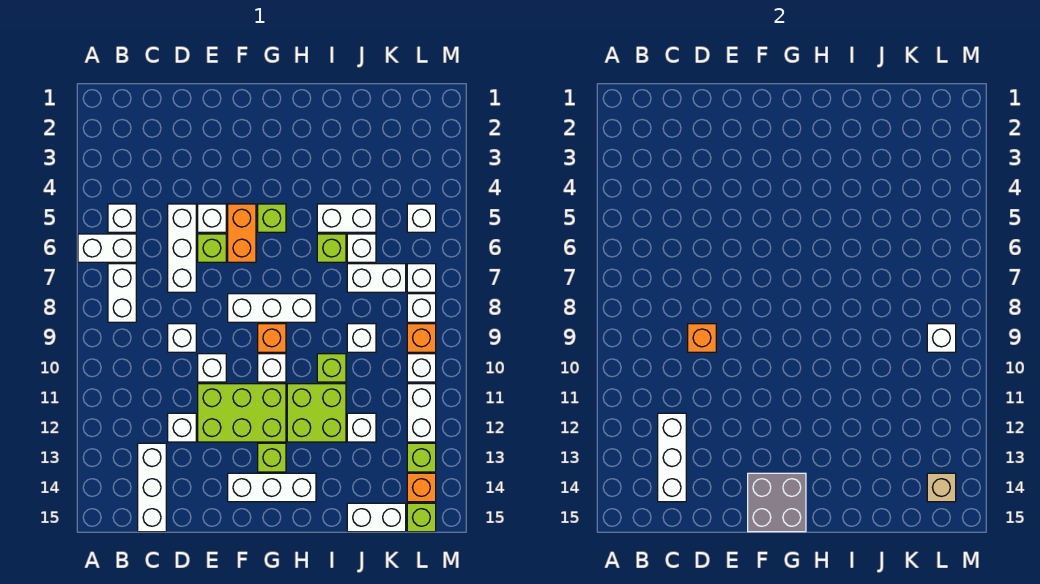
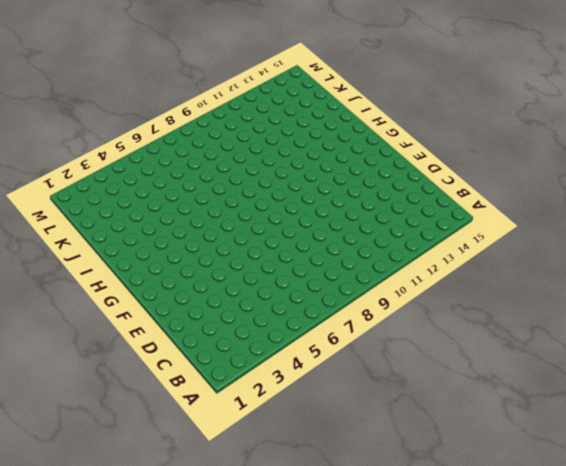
none -> white brick A6:B6 level 1
none -> white brick B5 level 1
none -> white brick B7:B8 level 1
none -> white brick C13:C15 level 1

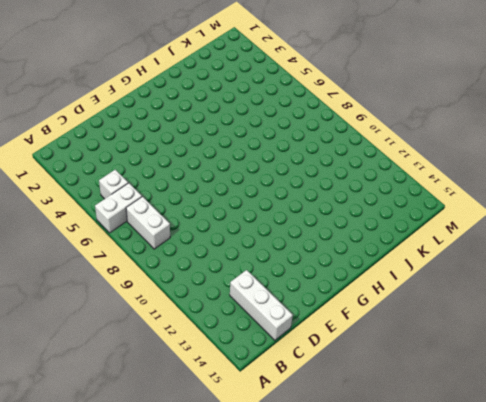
none -> white brick D5:D7 level 1
none -> white brick D9 level 1
none -> white brick D12 level 1
none -> white brick E5 level 1

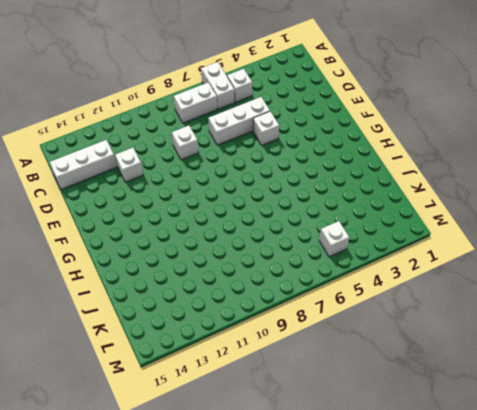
none -> lime brick E6 level 1
none -> white brick E10 level 1
none -> lime brick E11:G12 level 1
none -> orange brick F5:F6 level 1

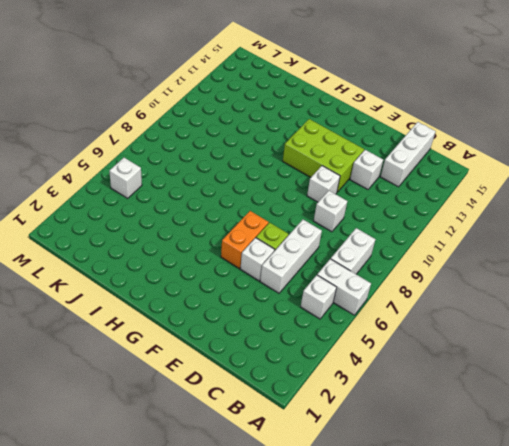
none -> white brick F8:H8 level 1
none -> white brick F14:H14 level 1
none -> lime brick G5 level 1
none -> orange brick G9 level 1

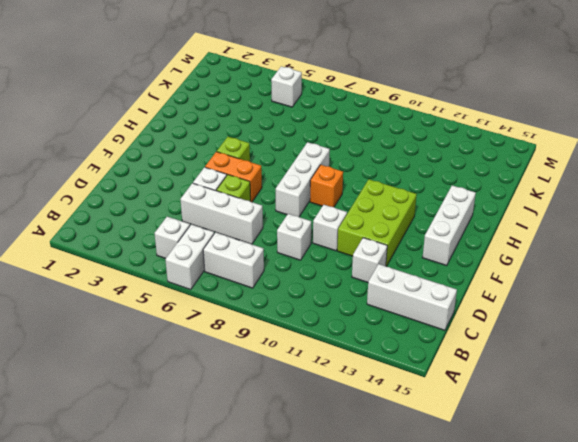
none -> white brick G10 level 1
none -> lime brick G13 level 1
none -> lime brick H11:I12 level 1
none -> white brick I5:J5 level 1

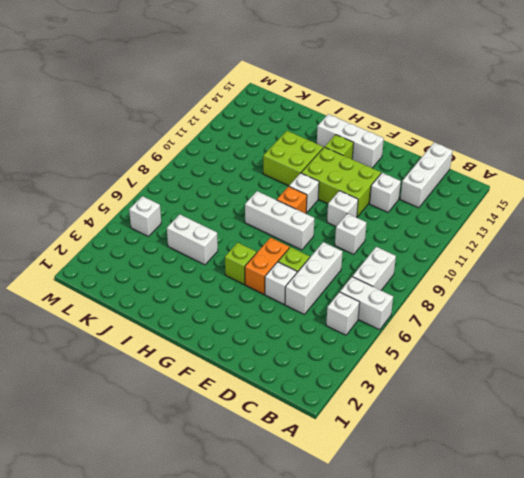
none -> lime brick I6 level 1
none -> lime brick I10 level 1
none -> white brick J6 level 1
none -> white brick J7:K7 level 1

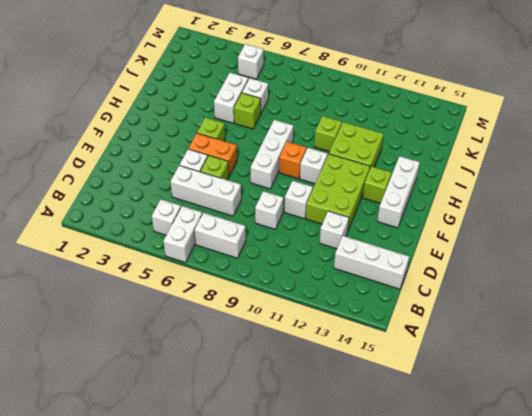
none -> white brick J7:K7 level 1
none -> white brick J9 level 1
none -> white brick J12 level 1
none -> white brick J15:K15 level 1

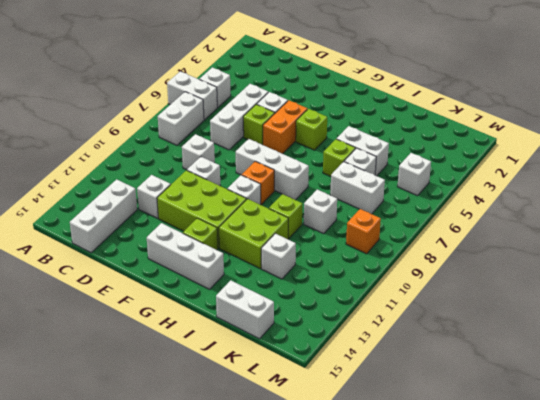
none -> white brick L7 level 1
none -> white brick L8 level 1
none -> white brick L10 level 1
none -> white brick L11:L12 level 1

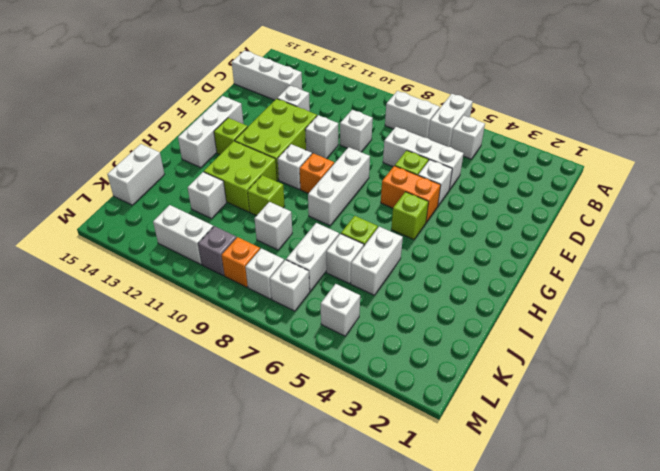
grey brick L10 level 1 -> white brick L10 level 1
none -> lime brick L13 level 1
none -> orange brick L14 level 1
none -> lime brick L15 level 1
none -> white brick C12:C14 level 2

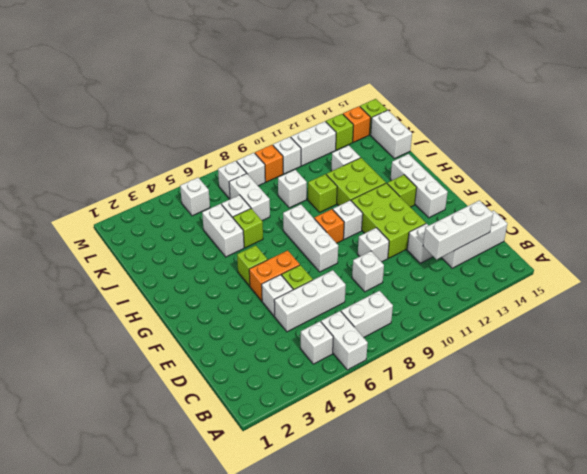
none -> orange brick D9 level 2
none -> grey brick F14:G15 level 2
none -> white brick L9 level 2
none -> tan brick L14 level 2

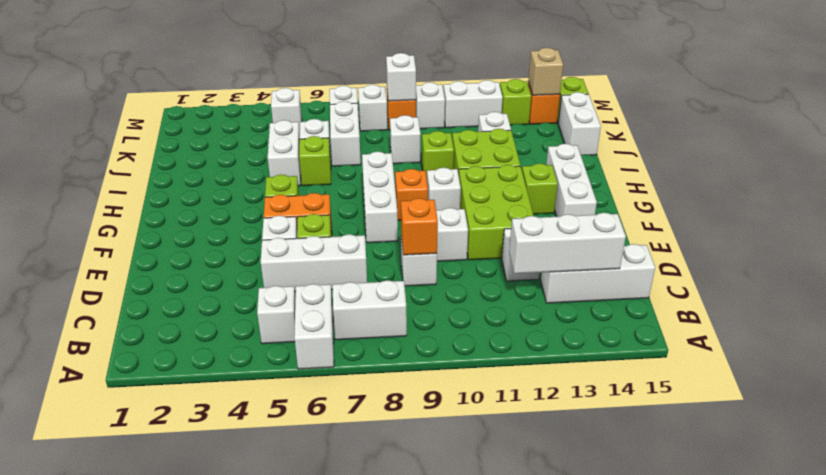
none -> grey brick F14:G15 level 2

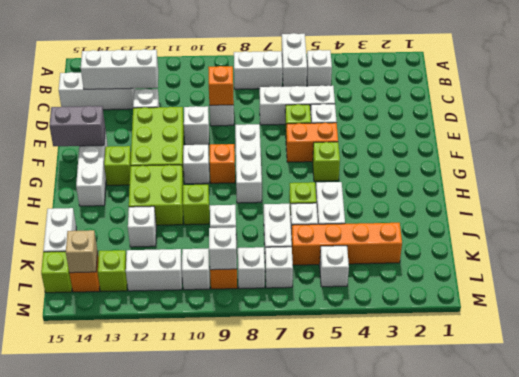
grey brick F14:F15 level 2 -> grey brick F14:G15 level 2
orange brick K3:K6 level 1 -> none

